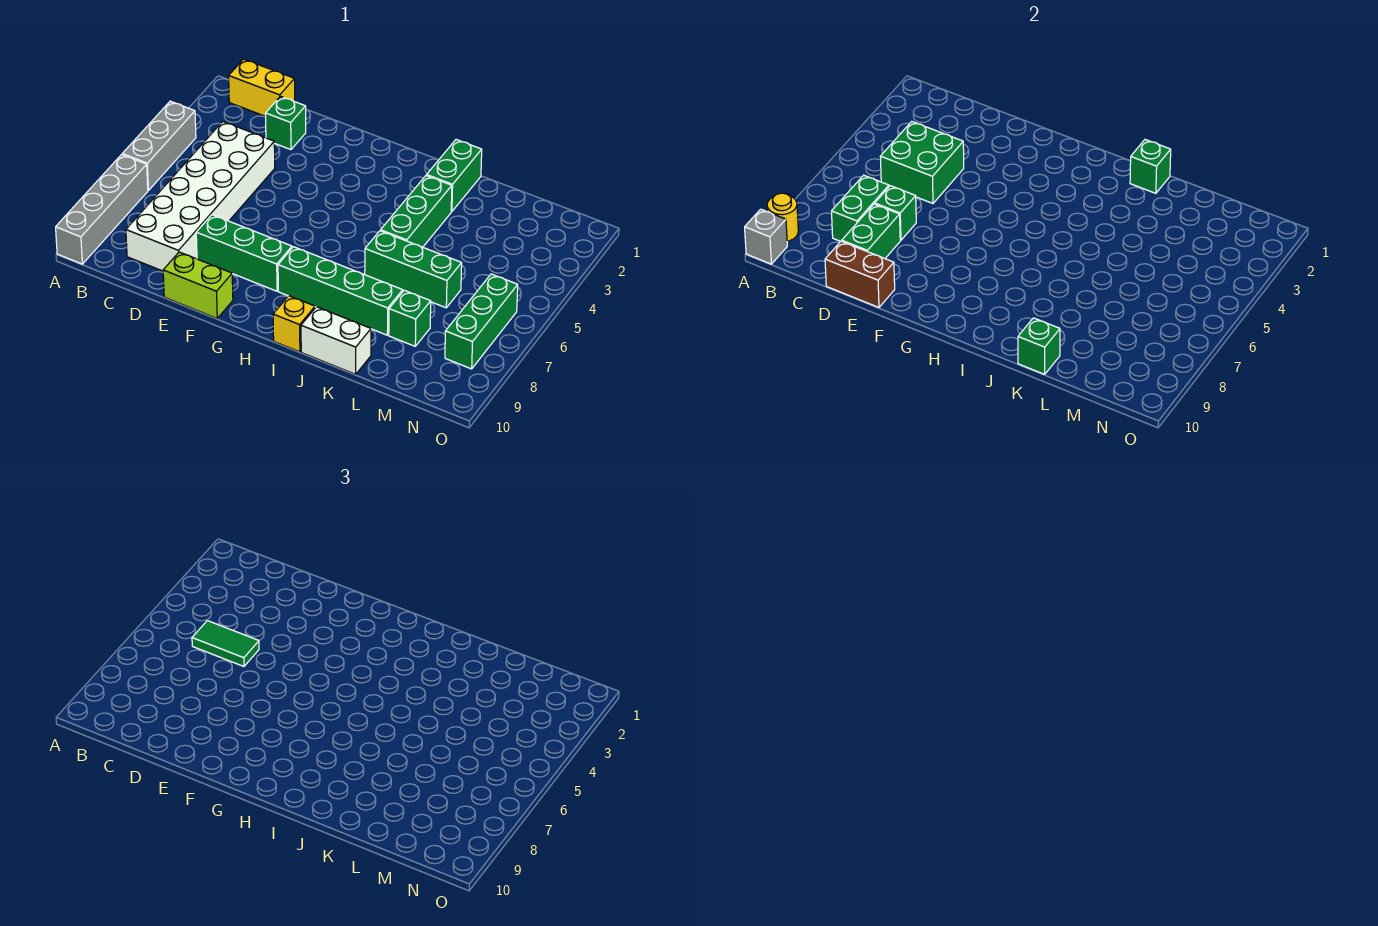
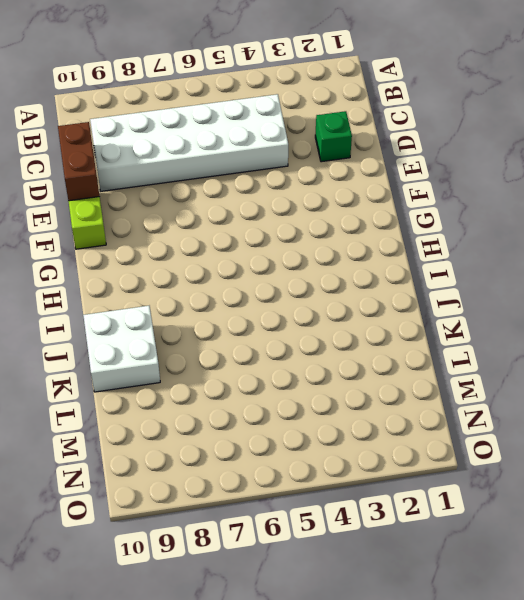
white brick J9:K10 level 1 -> white brick J10:K10 level 1
none -> grey brick A4:A6 level 1
none -> grey brick A7:A10 level 1
none -> yellow brick B1:C1 level 1

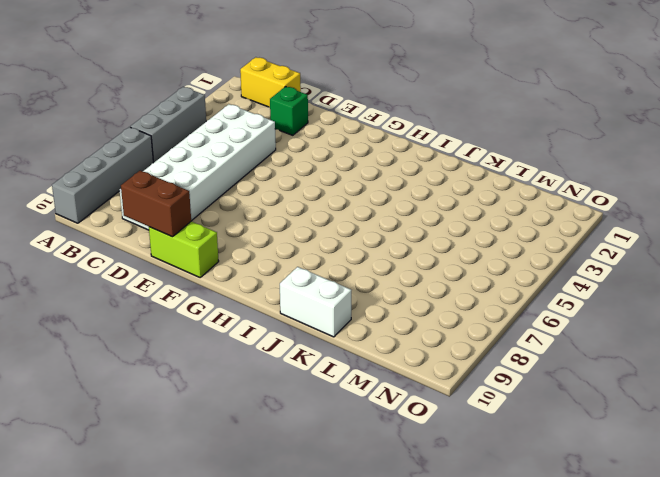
none -> green brick E8:G8 level 1
none -> green brick H8:K8 level 1
none -> yellow brick I10 level 1

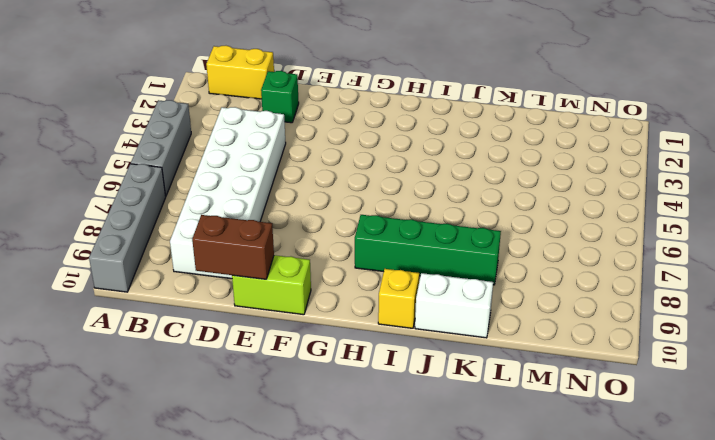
none -> green brick E8:G8 level 1
none -> green brick J1:J2 level 1
none -> green brick J3:J5 level 1

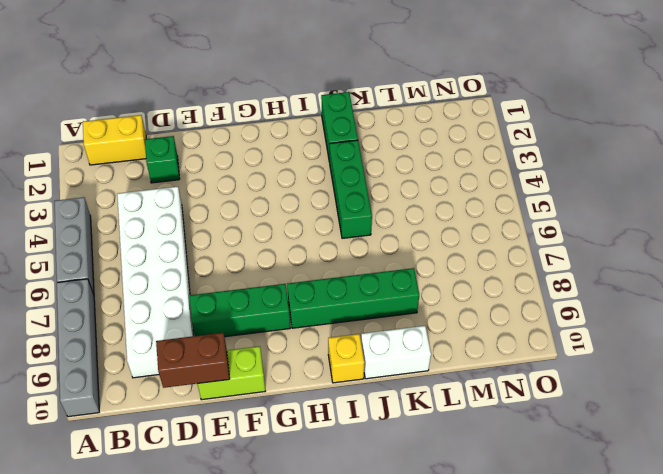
none -> green brick J6:L6 level 1
none -> green brick L8 level 1
none -> green brick N6:N8 level 1

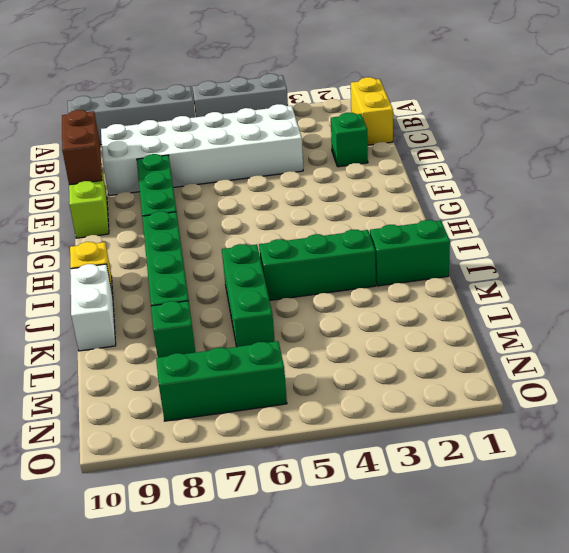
none -> yellow round brick A9 level 2
none -> grey brick A10 level 2
none -> green brick C4:D5 level 2

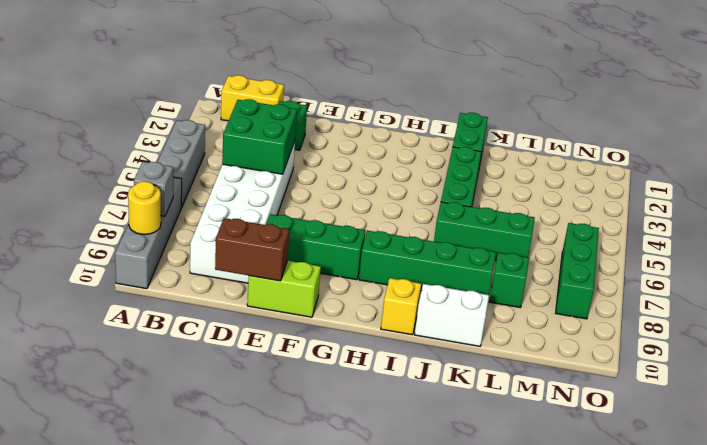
grey brick A8 level 2 -> grey brick A10 level 2
none -> green brick C7:C8 level 2
none -> green brick D7 level 2
none -> green brick D8:D9 level 2

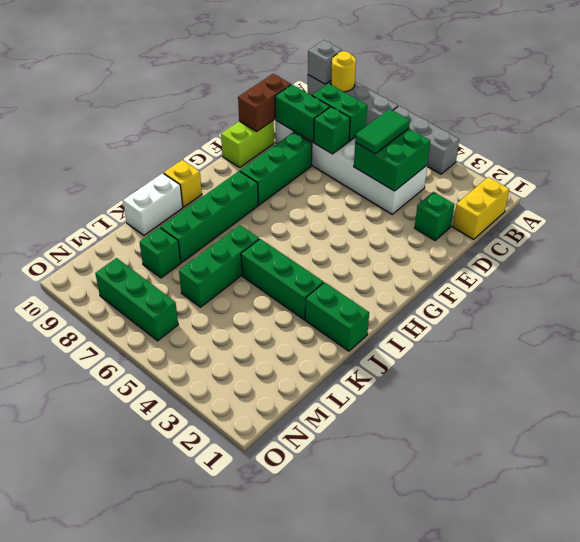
none -> green brick J1 level 2
none -> green brick K10 level 2

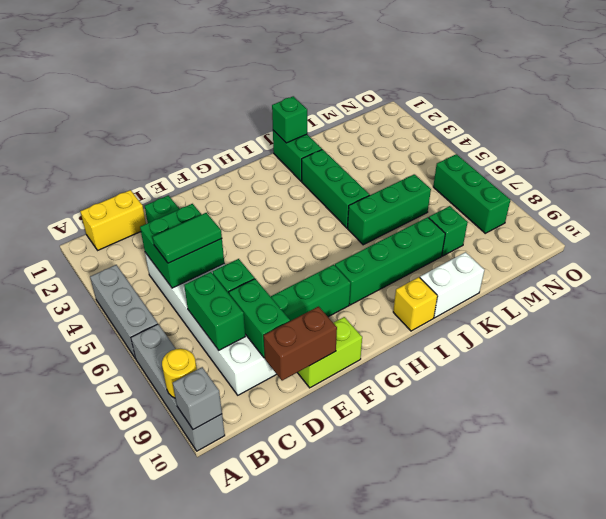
none -> green brick K10 level 2

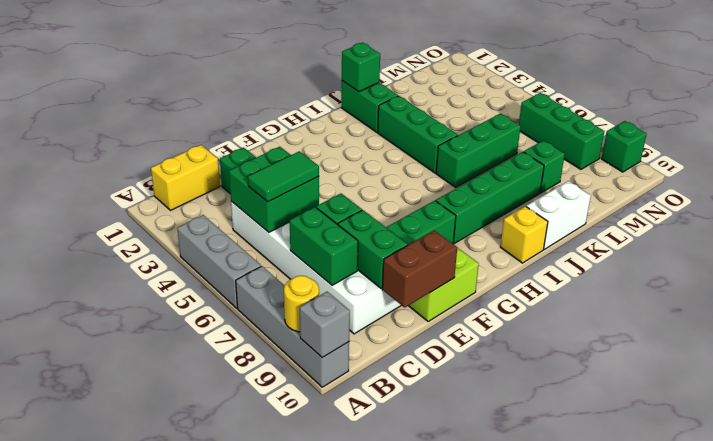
green brick O9 level 1 -> green brick K10 level 2

